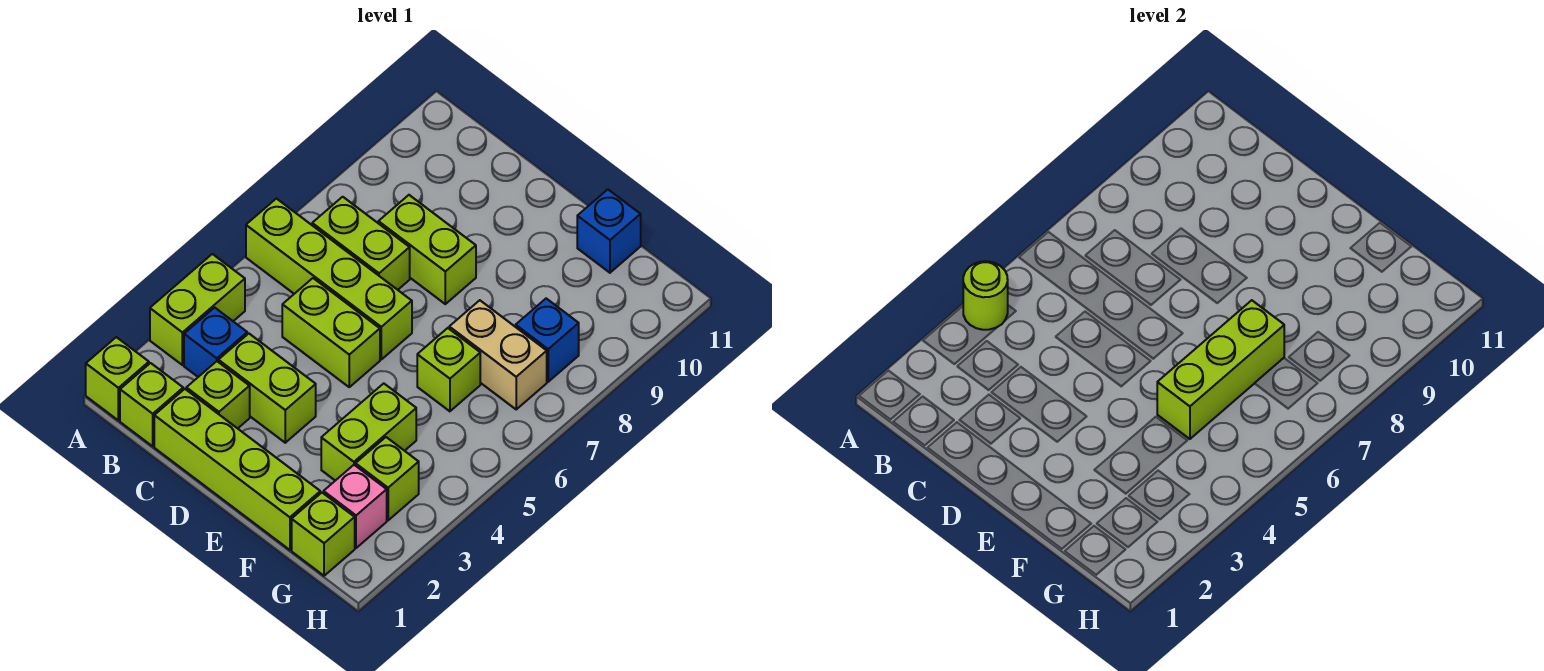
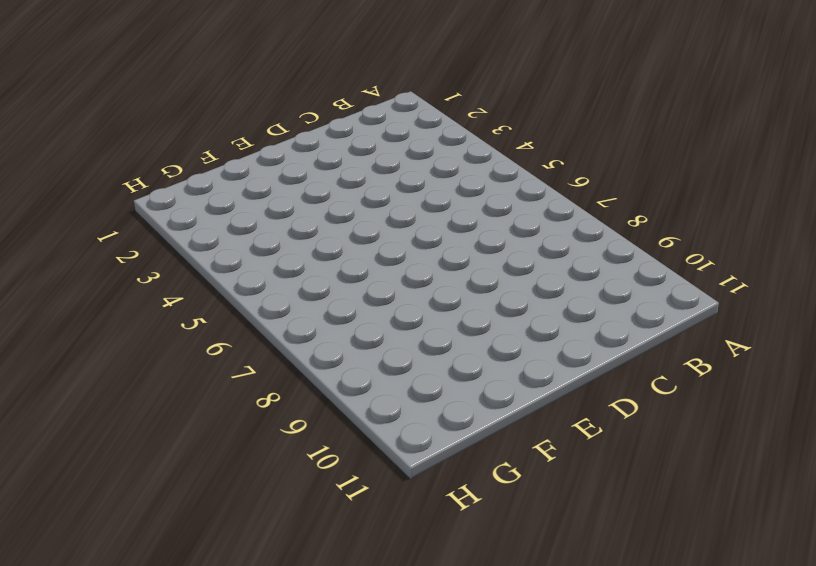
none -> lime brick A1 level 1
none -> lime brick A3:A4 level 1
none -> lime brick A6:D6 level 1

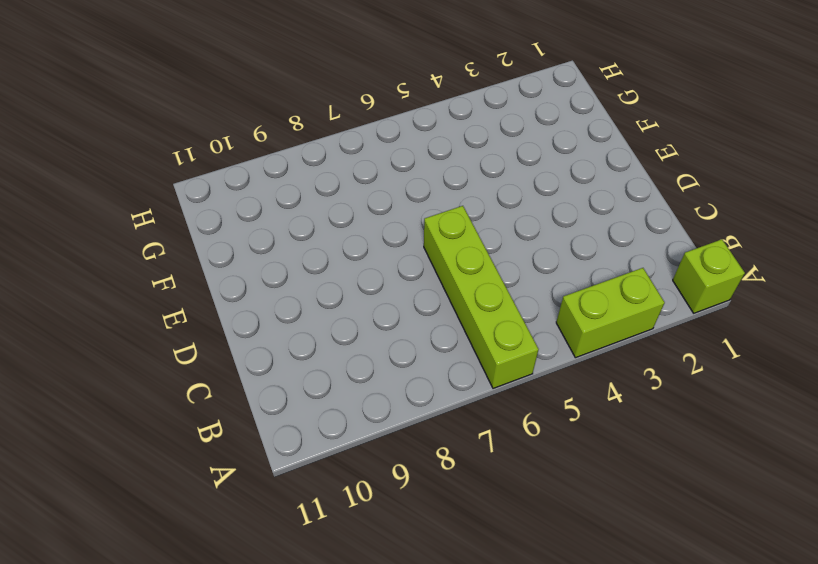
none -> lime brick B1 level 1
none -> blue brick B3 level 1
none -> lime brick B7:C7 level 1

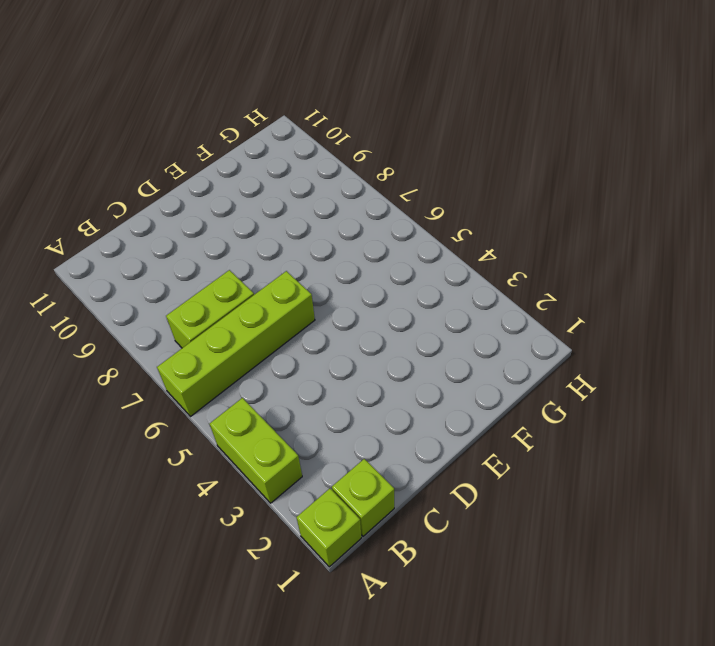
none -> blue brick B3 level 1
none -> lime brick C1:F1 level 1
none -> lime brick C2 level 1

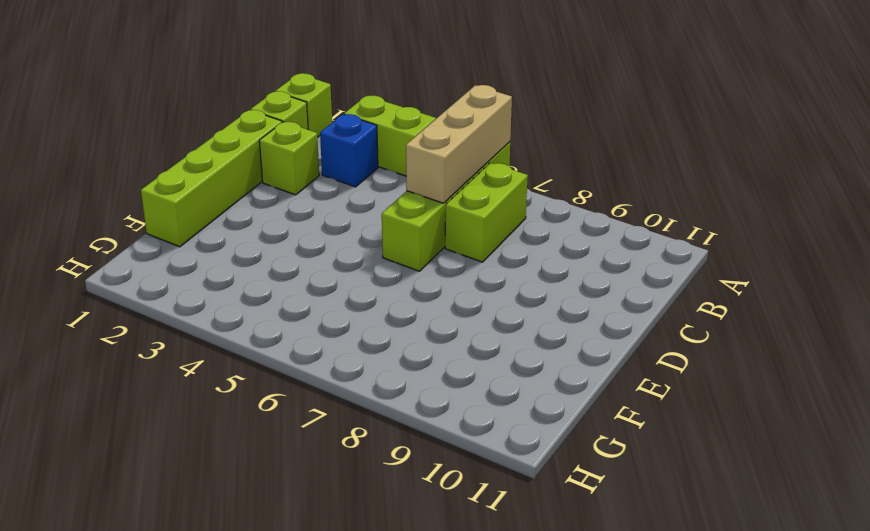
tan brick A6:C6 level 2 -> none
none -> lime brick C3:D3 level 1
none -> lime brick C5:D5 level 1
none -> lime brick C8:D8 level 1

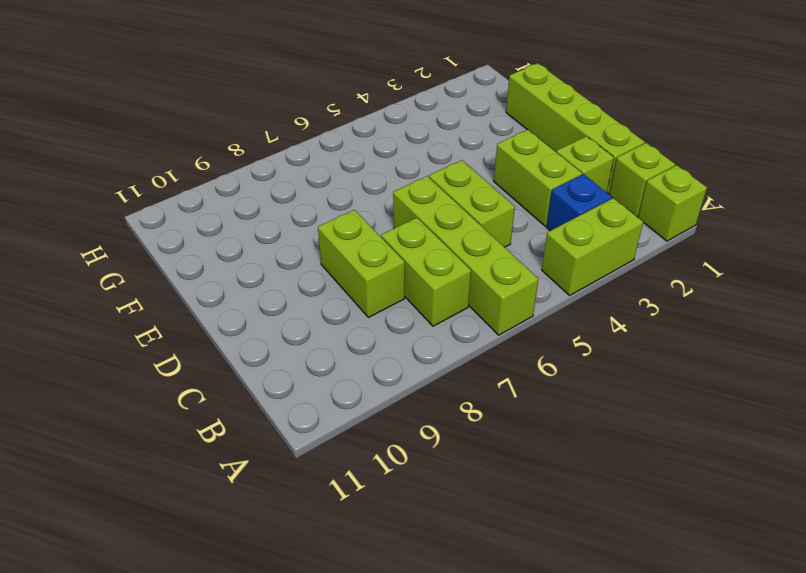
none -> lime brick F3:F4 level 1
none -> lime brick F6 level 1
none -> tan brick F7:G7 level 1

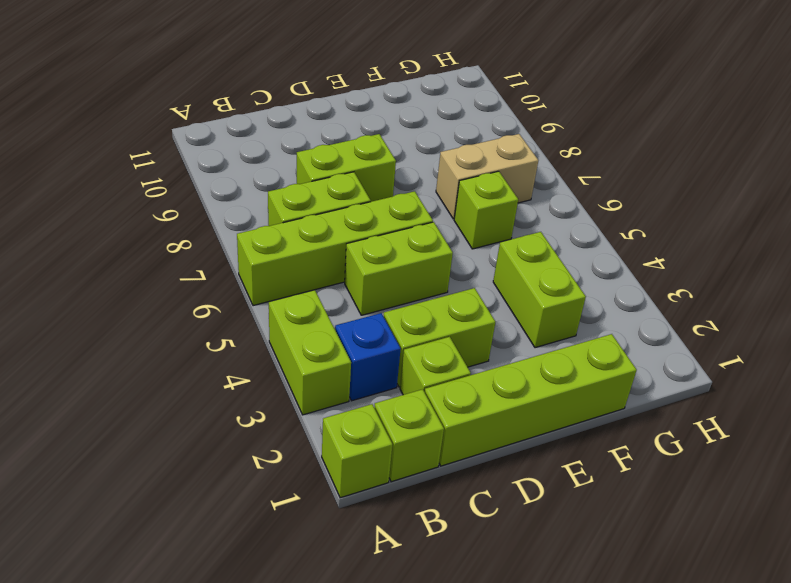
none -> blue brick F11 level 1
none -> lime brick G1 level 1
none -> pink brick G2 level 1

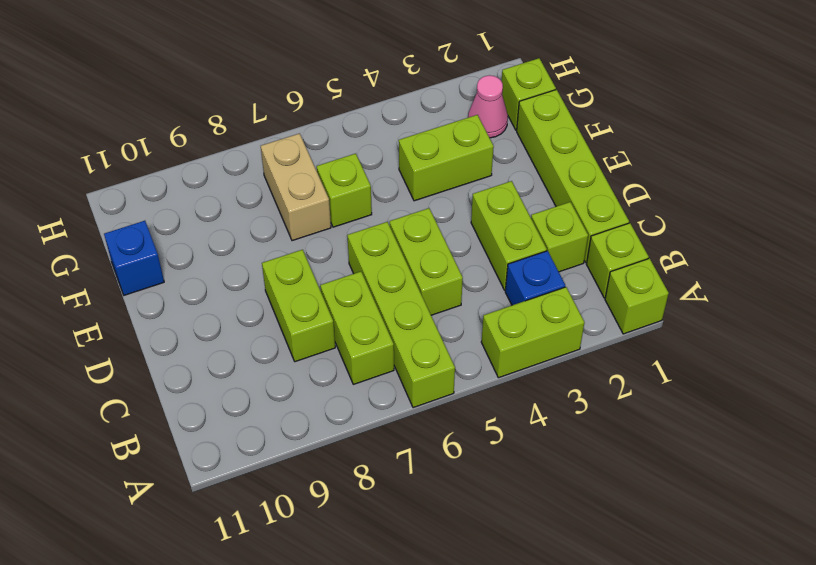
pink cone G2 level 1 -> pink brick G2 level 1
none -> lime brick G3 level 1
none -> blue brick G8 level 1
none -> lime round brick A4 level 2

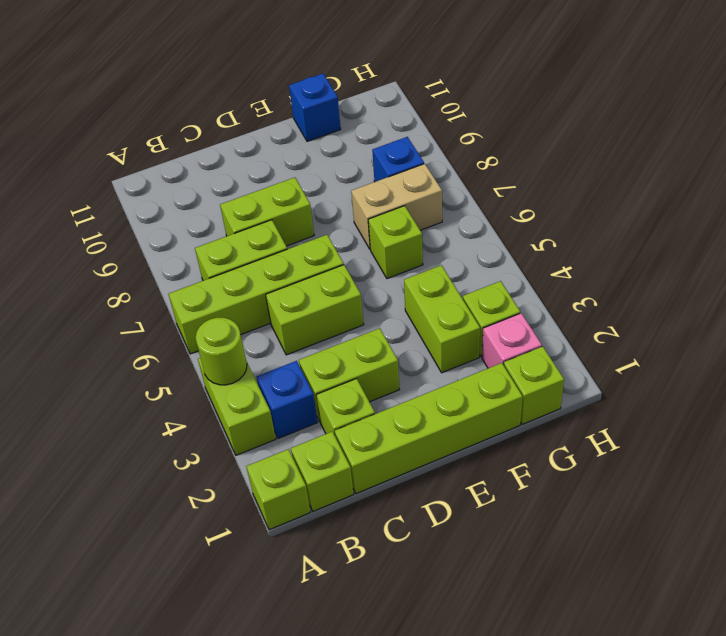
none -> lime brick F5:F7 level 2

